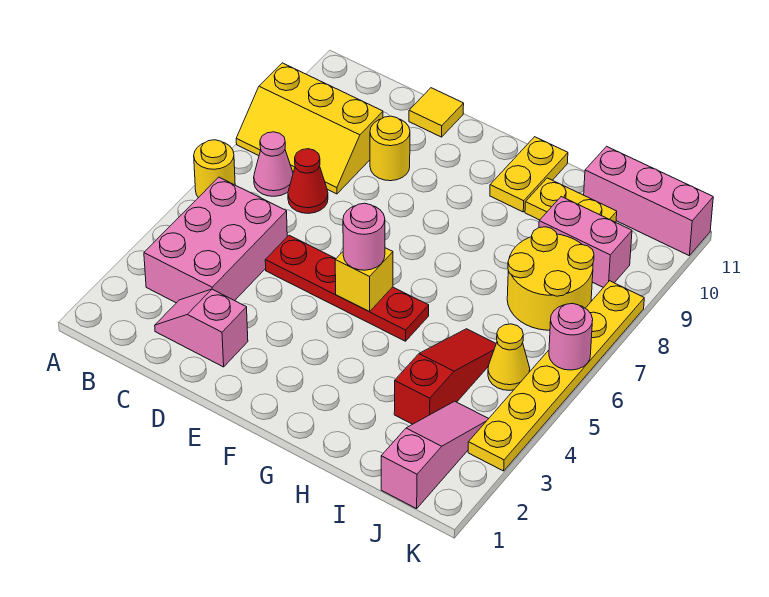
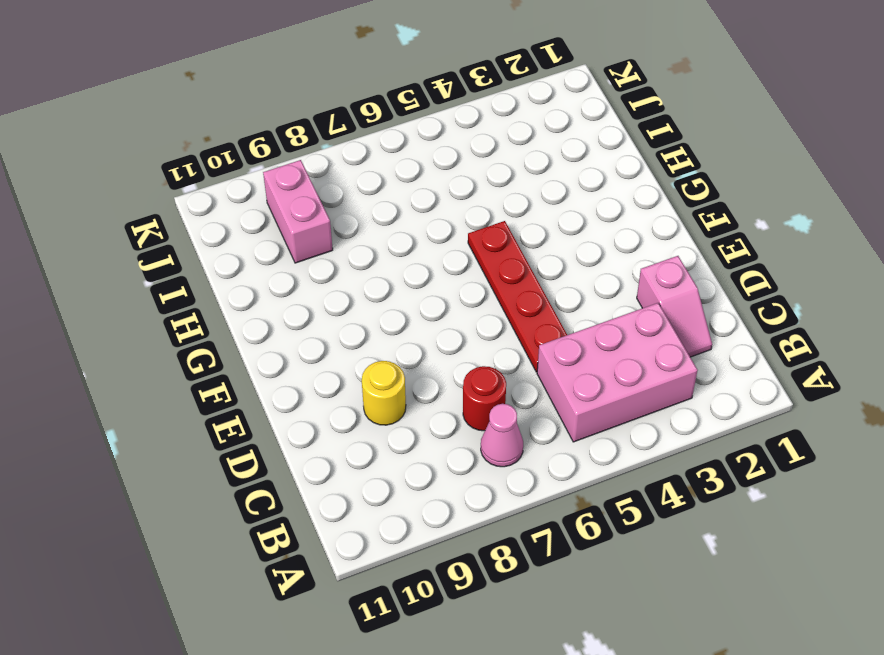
red round brick C7 level 1 -> red cone C7 level 1
none -> yellow round brick A6 level 1
none -> yellow slope A8:C9 level 1 top 9
none -> yellow tile D11 level 1

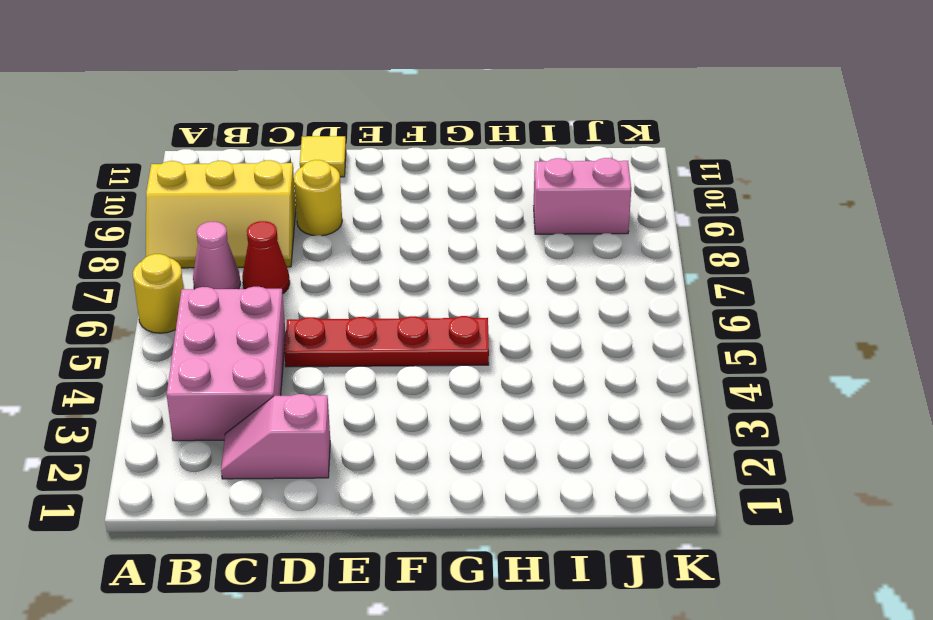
none -> yellow plate G10:G11 level 1
none -> yellow plate H10:I10 level 1
none -> red slope I3:I5 level 1 top 3

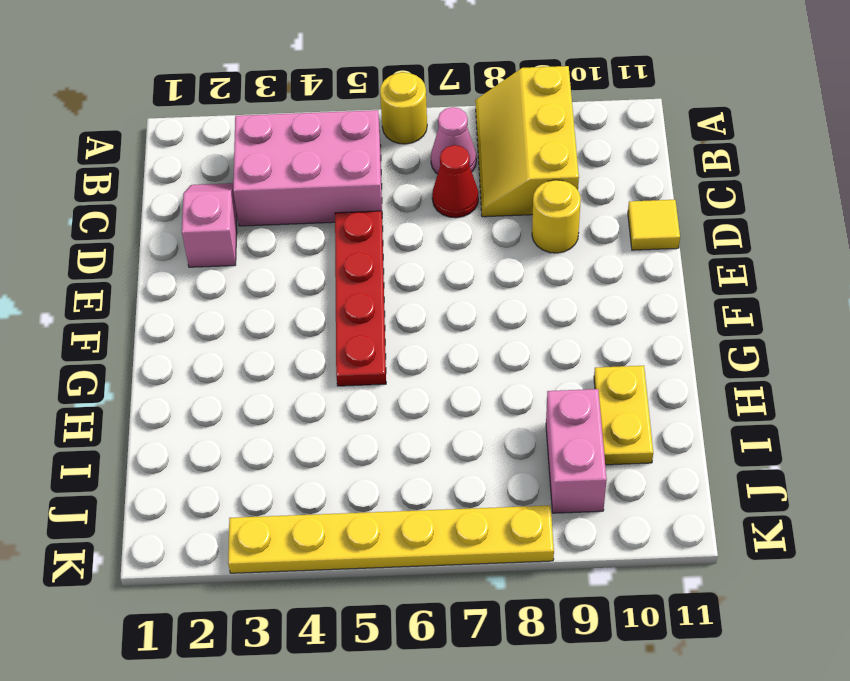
none -> yellow plate G10:G11 level 1
none -> red slope I3:I5 level 1 top 3
none -> yellow round brick I7:J8 level 1

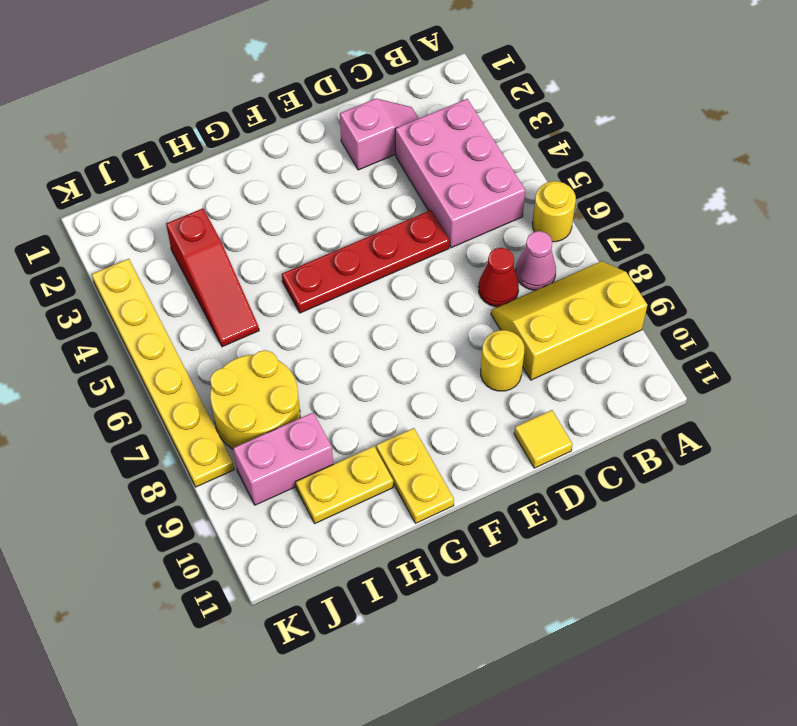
none -> pink brick I11:K11 level 1
none -> pink slope J1:J3 level 1 top 1
none -> yellow cone J5 level 1

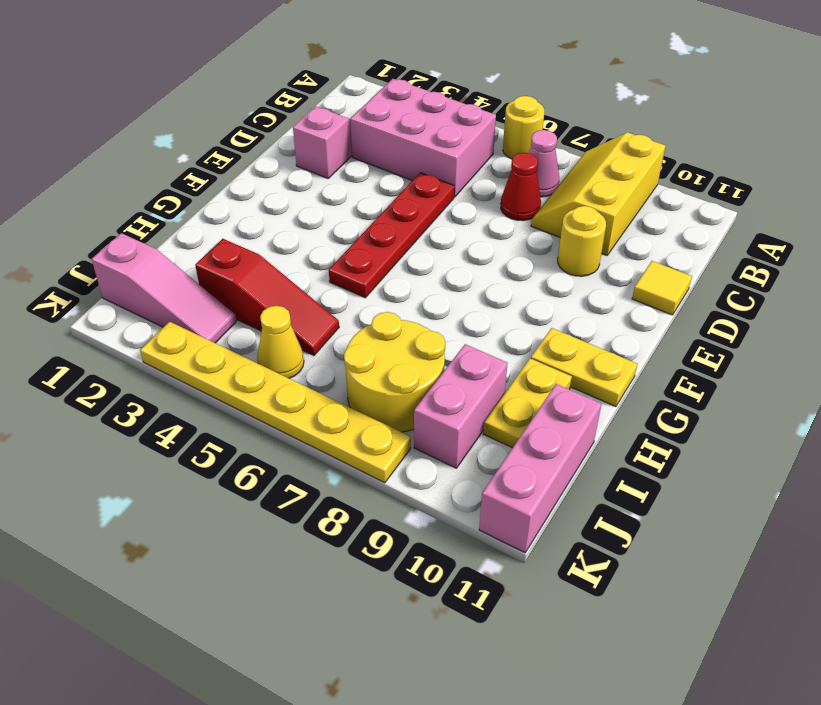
none -> yellow brick F5 level 2
none -> pink round brick K6 level 2
none -> pink round brick F5 level 3

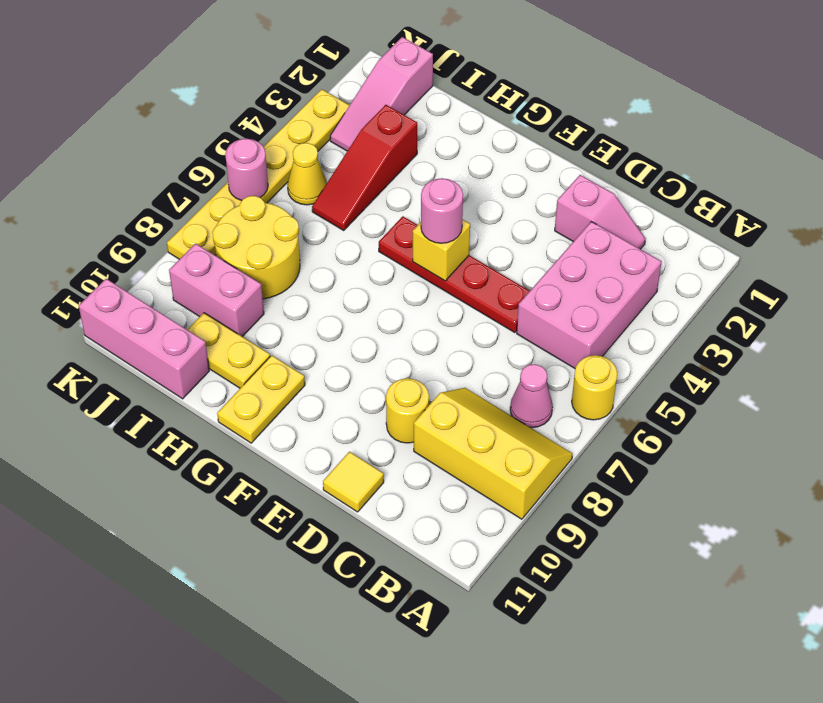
none -> red cone C7 level 1

